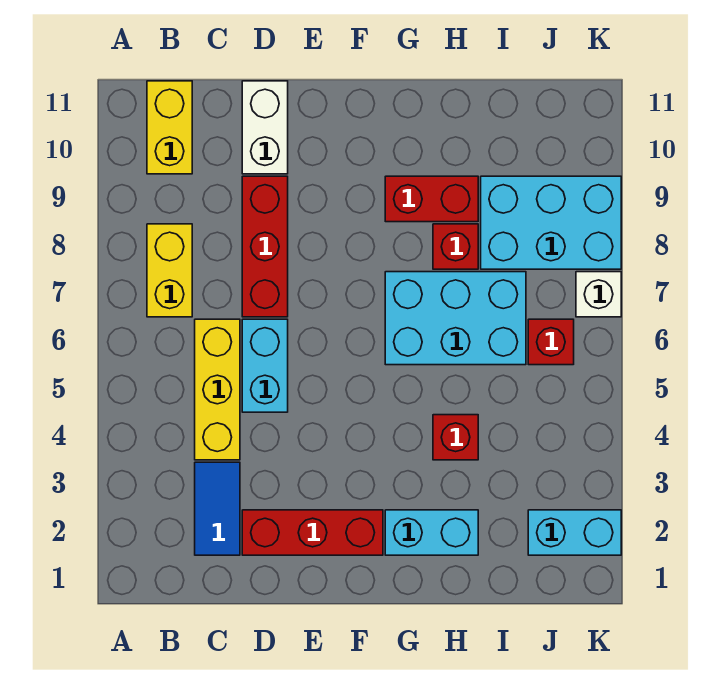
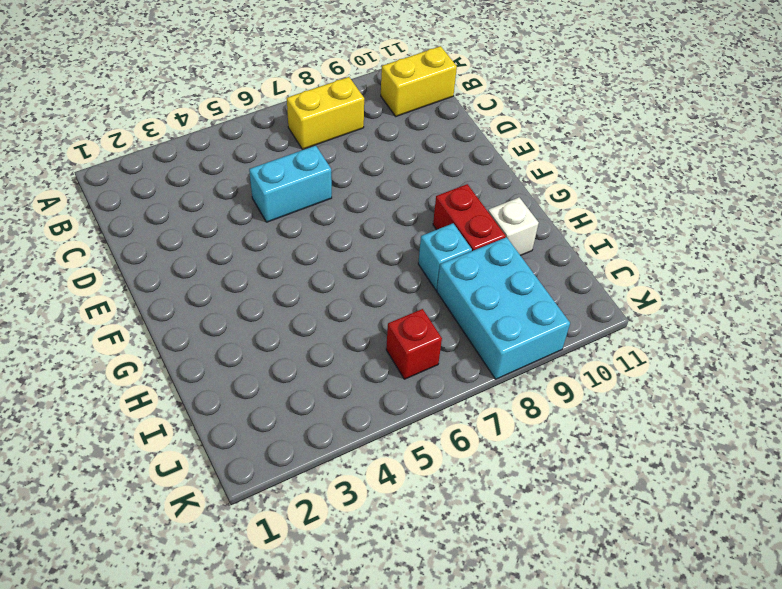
cyan brick H8 level 1 -> red brick H8 level 1
white brick H10 level 1 -> white brick K7 level 1
none -> blue tile C2:C3 level 1
none -> yellow brick C4:C6 level 1
none -> red brick D2:F2 level 1

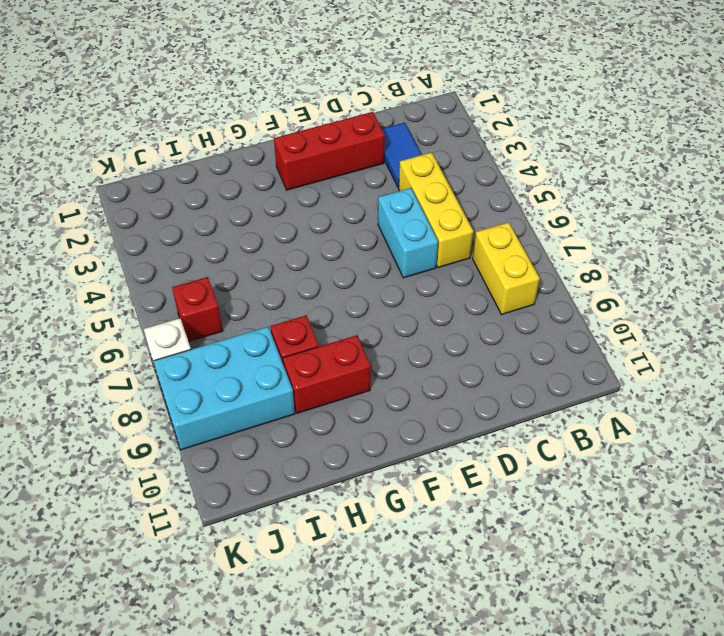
none -> yellow brick B10:B11 level 1
none -> red brick D7:D9 level 1
none -> white brick D10:D11 level 1

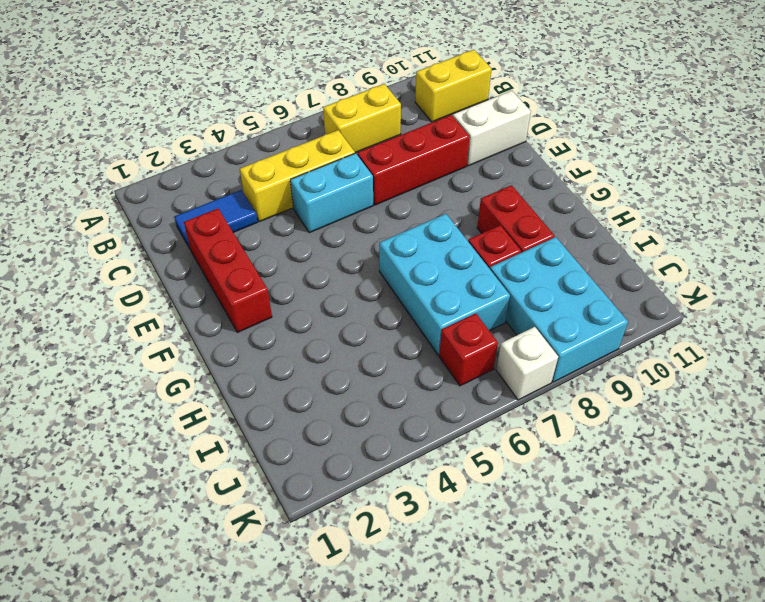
none -> cyan brick G2:H2 level 1
none -> red brick H4 level 1
none -> cyan brick J2:K2 level 1

